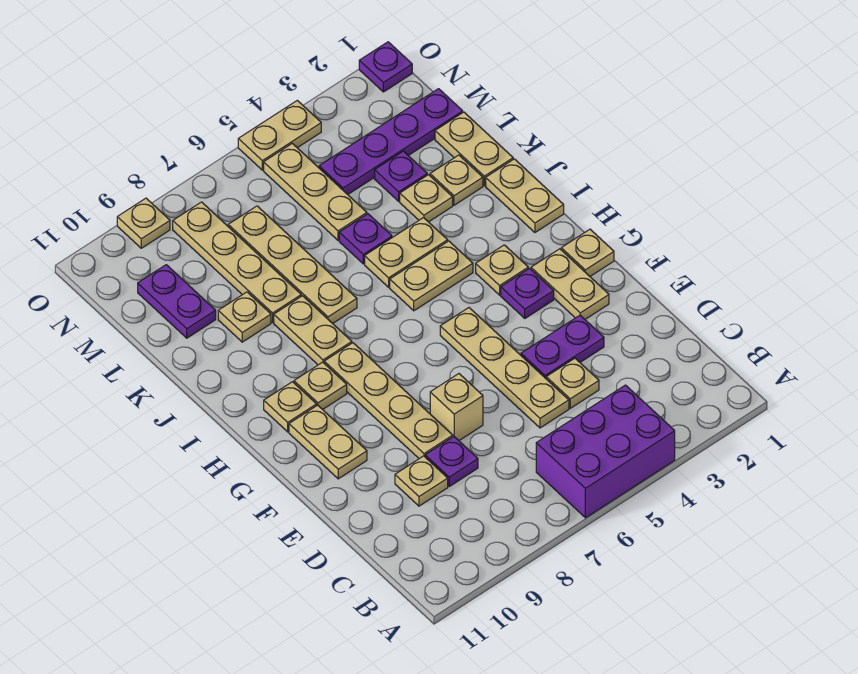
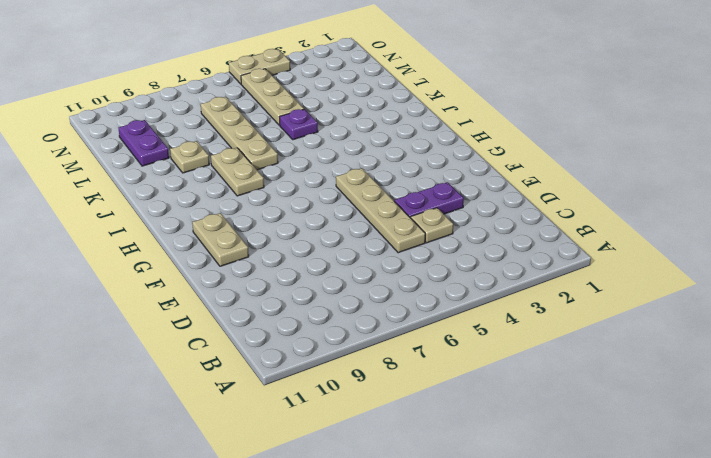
none -> purple brick A4:B6 level 1
none -> purple plate D8 level 1
none -> tan plate D9 level 1
none -> tan brick E7 level 1

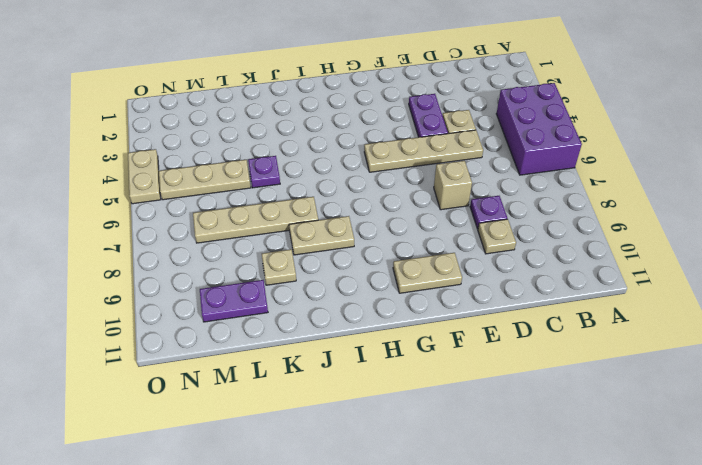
none -> tan plate E8:H8 level 1
none -> tan plate F2:G2 level 1
none -> tan plate G1 level 1
none -> purple plate G3 level 1

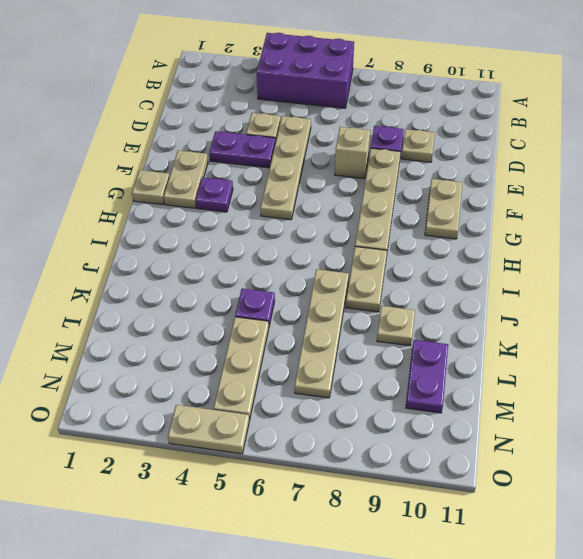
none -> tan plate H3 level 1
none -> tan plate H9 level 1
none -> tan plate H10 level 1
none -> tan plate I1:J1 level 1

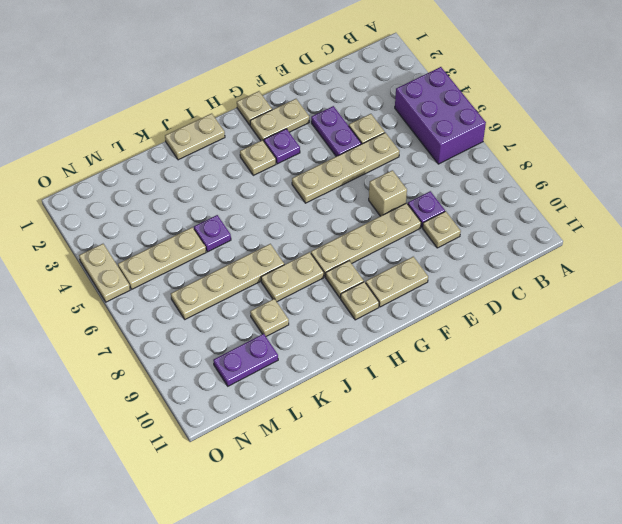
none -> tan plate I4:I5 level 1
none -> tan plate J4:J5 level 1
none -> tan plate K1:L1 level 1
none -> tan plate K2 level 1

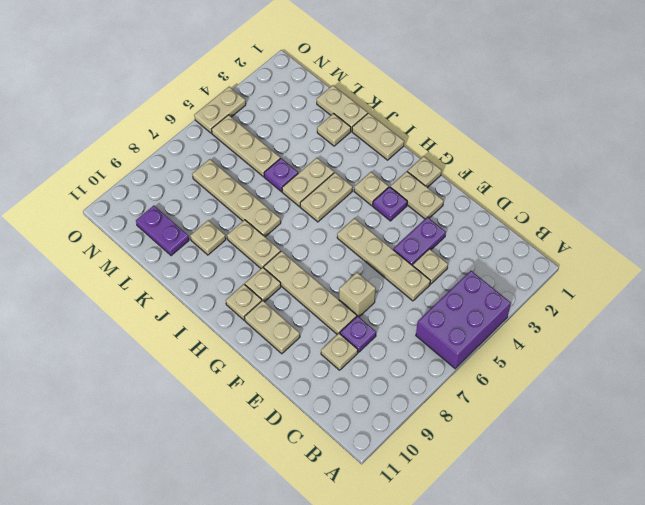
none -> tan plate K3 level 1
none -> tan plate K8:N8 level 1
none -> purple plate L3 level 1
none -> purple plate M1:M4 level 1

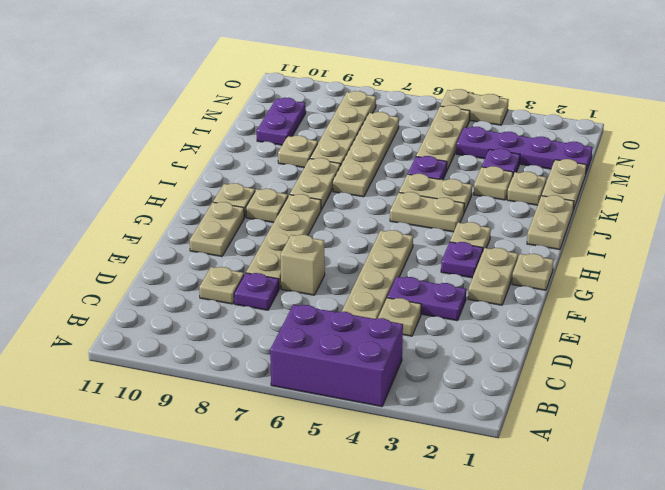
none -> purple plate O1 level 1
none -> tan plate O9 level 1

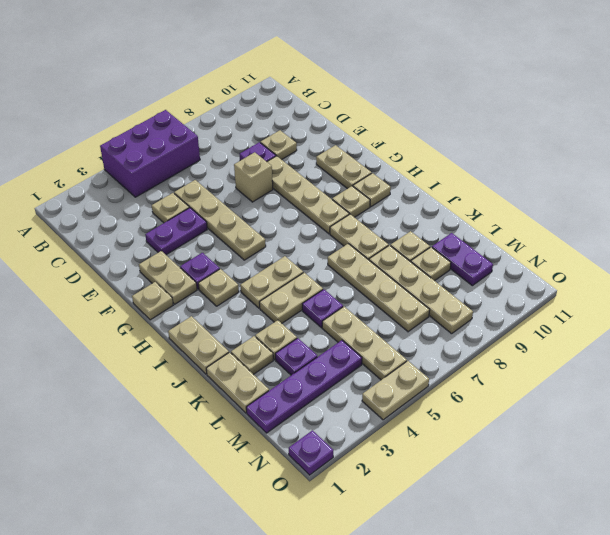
tan plate L9 level 1 -> tan plate O9 level 1

